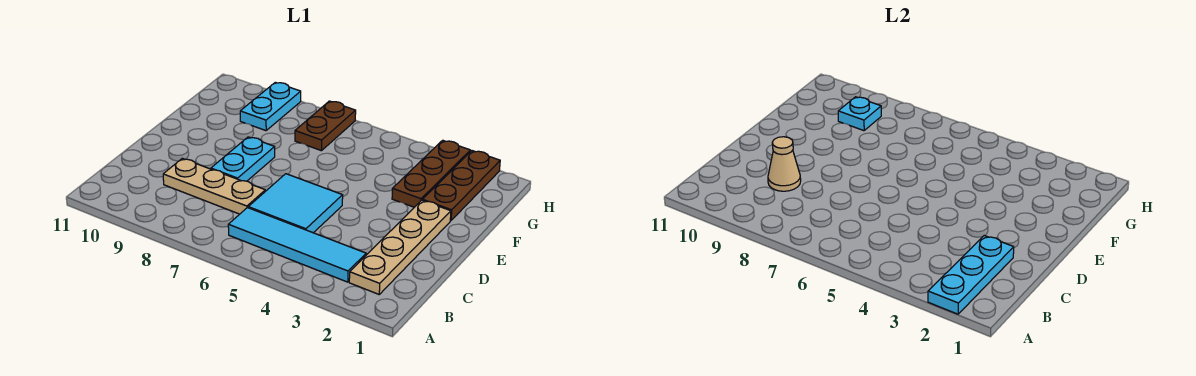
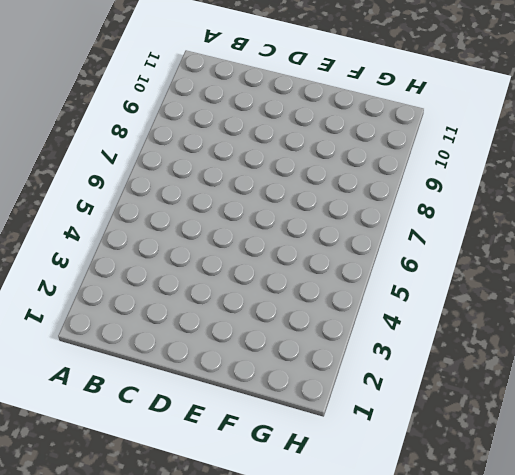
none -> tan plate B2:E2 level 1
none -> cyan tile B3:B6 level 1
none -> cyan tile C5:D6 level 1

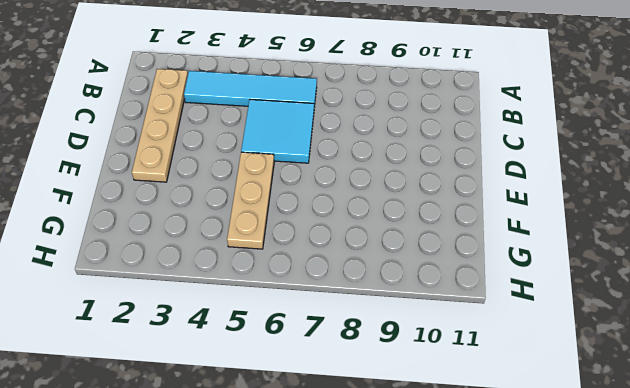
tan plate E5:G5 level 1 -> tan plate C7:C9 level 1
none -> cyan plate D8:E8 level 1
none -> brown plate F2:H2 level 1
none -> brown plate F3:H3 level 1

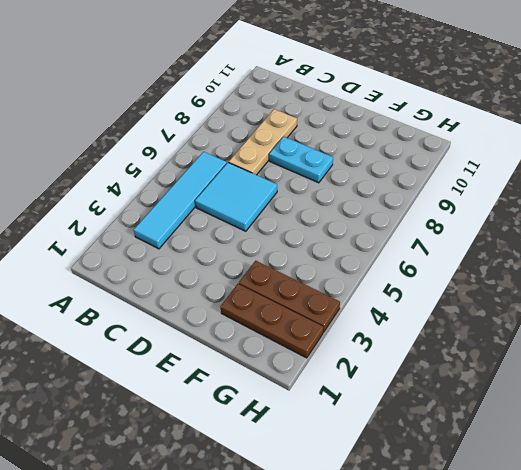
none -> tan plate B2:E2 level 1
none -> brown plate G7:H7 level 1
none -> cyan plate G9:H9 level 1

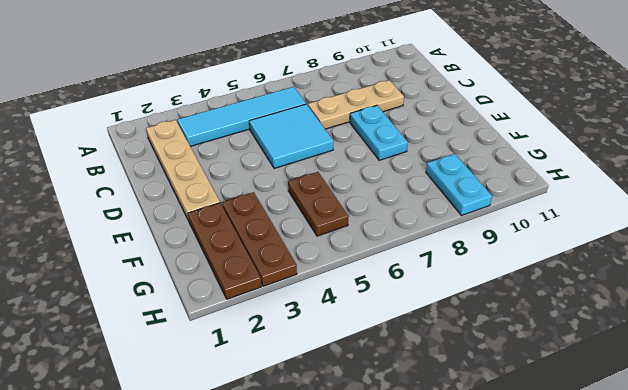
brown plate F5:G5 level 1 -> brown plate G7:H7 level 1
none -> cyan plate A2:C2 level 2
none -> tan cone C9 level 2
none -> cyan plate G9 level 2

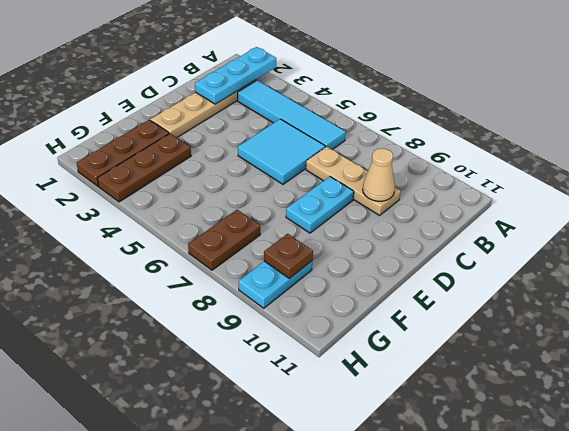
brown plate G9 level 2 -> cyan plate G9 level 2

